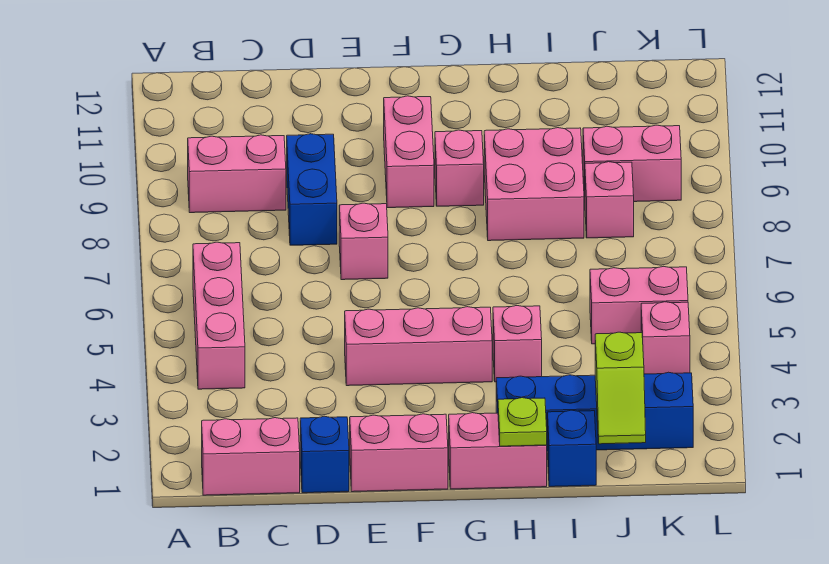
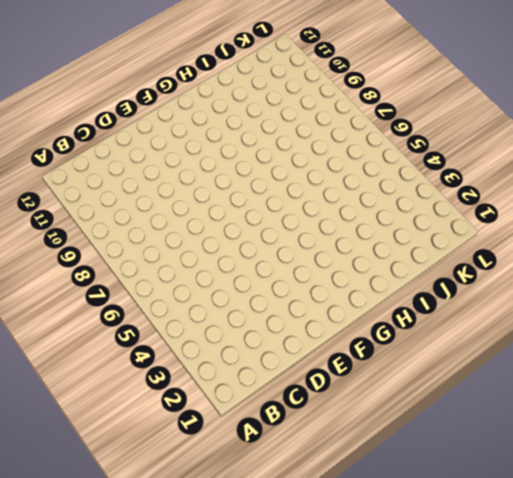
none -> pink brick B1:C1 level 1
none -> pink brick B4:B6 level 1
none -> pink brick B9:C9 level 1

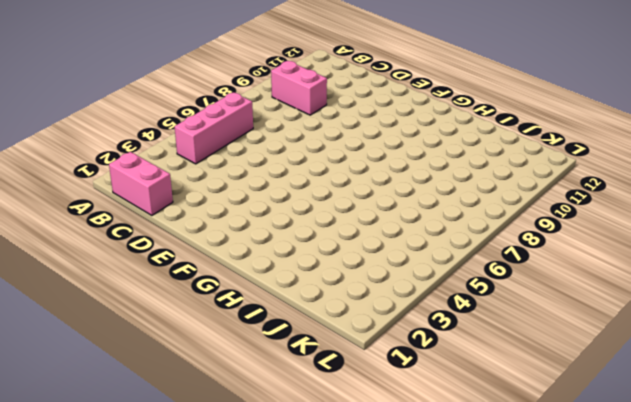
none -> blue brick D1 level 1
none -> blue brick D8:D9 level 1
none -> pink brick E1:F1 level 1

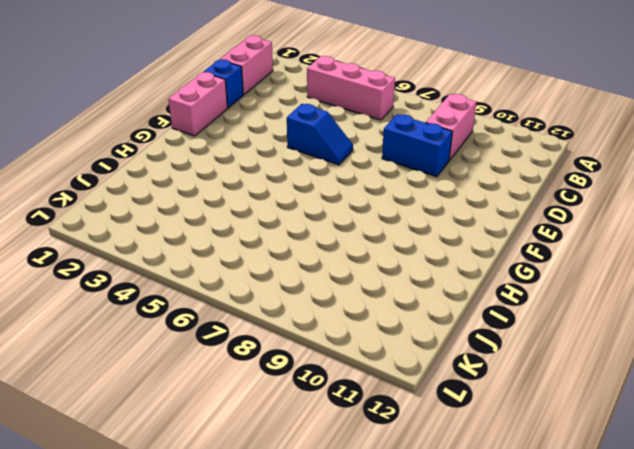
blue slope E5:E6 level 1 top 5 -> none
none -> pink brick E4:G4 level 1
none -> pink brick E7 level 1
none -> pink brick F9:F10 level 1

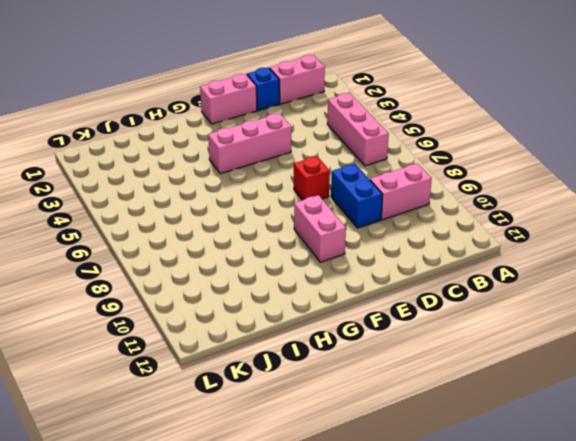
red brick E7 level 1 -> pink brick E7 level 1
none -> pink brick G1:H1 level 1
none -> pink brick G9 level 1
none -> blue brick H2:K2 level 1

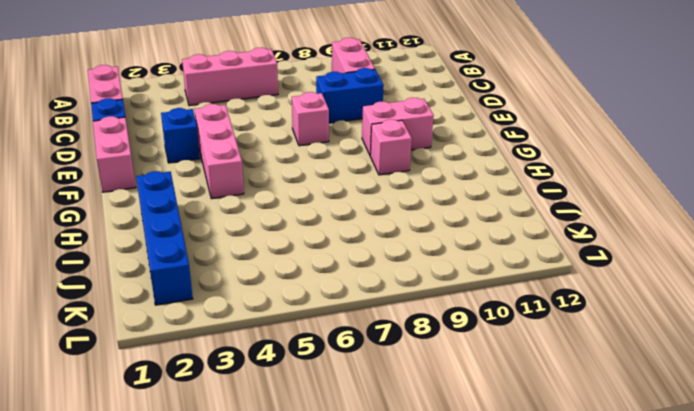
blue brick E3 level 1 -> blue brick I1 level 1
none -> pink brick G1:H1 level 1
none -> pink brick H4 level 1
none -> pink brick H8:I9 level 1

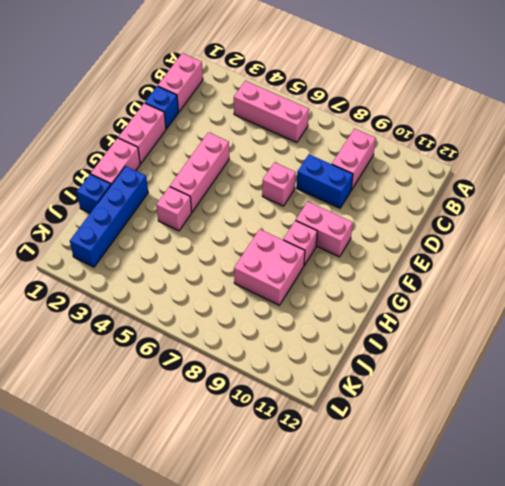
none -> pink brick J5:K5 level 1
none -> pink brick J8 level 1
none -> pink brick J9:K9 level 1

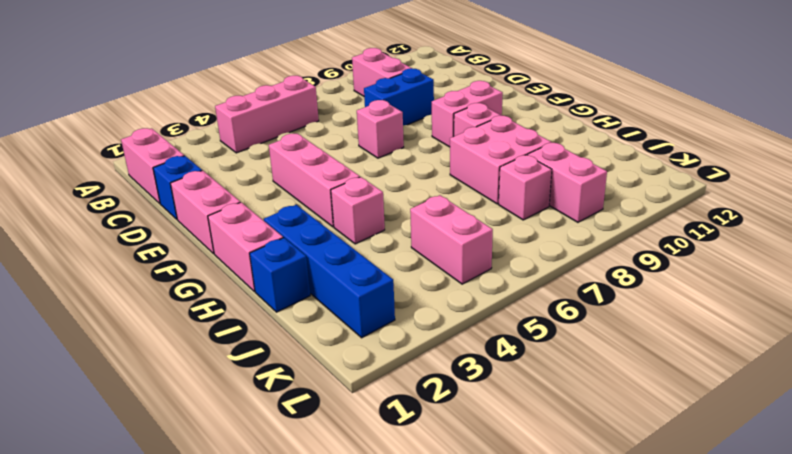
none -> pink brick K4 level 1
none -> lime plate H1 level 2
none -> lime slope J1:J2 level 2 top 2

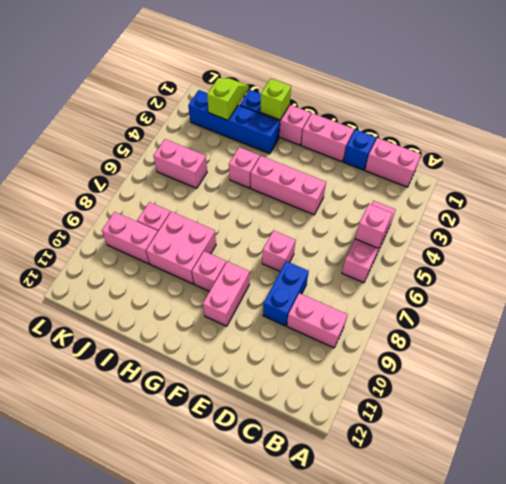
pink brick B5 level 2 -> pink brick K4 level 1
lime brick H1 level 2 -> lime plate H1 level 2

